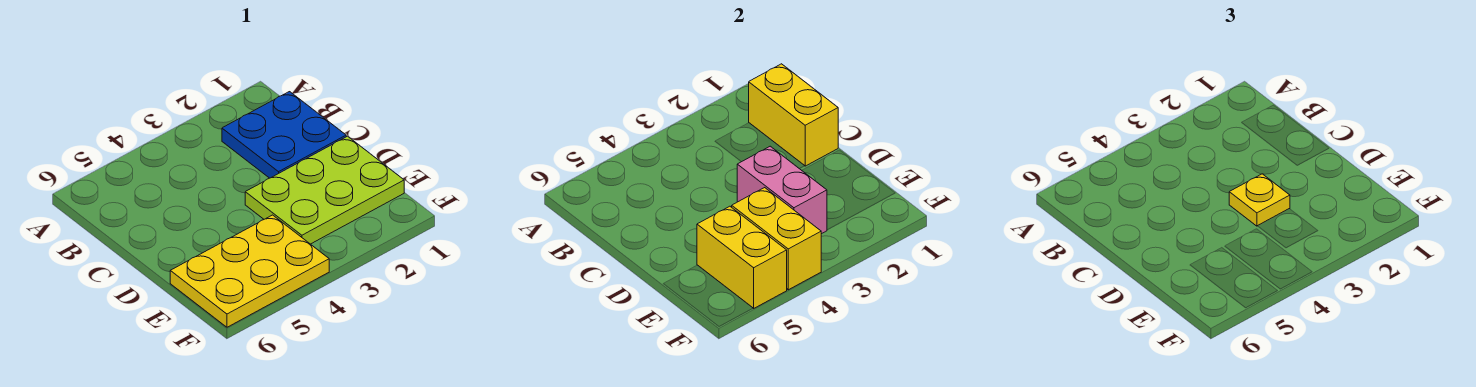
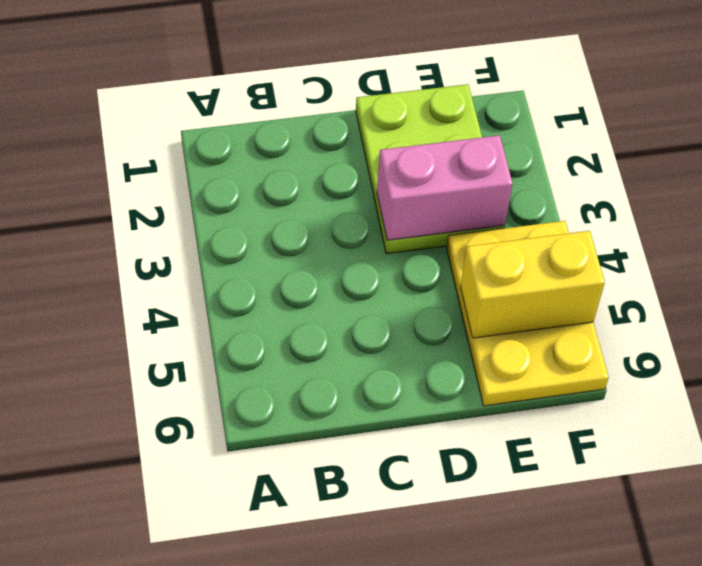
none -> blue plate B1:C2 level 1
none -> yellow brick B1:C1 level 2

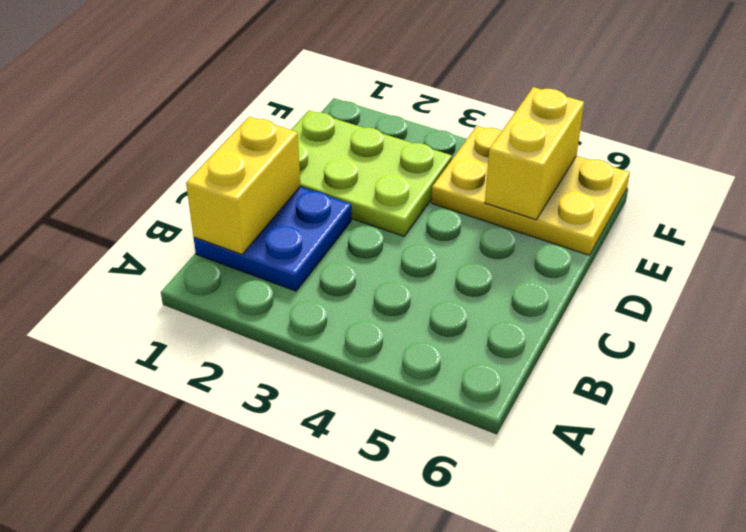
none -> pink brick D3:E3 level 2
none -> yellow brick E4:F4 level 2

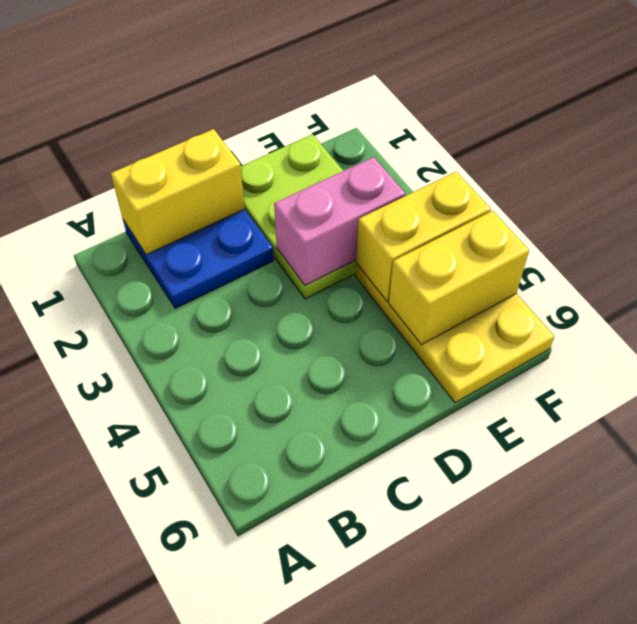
none -> yellow plate D3 level 3

